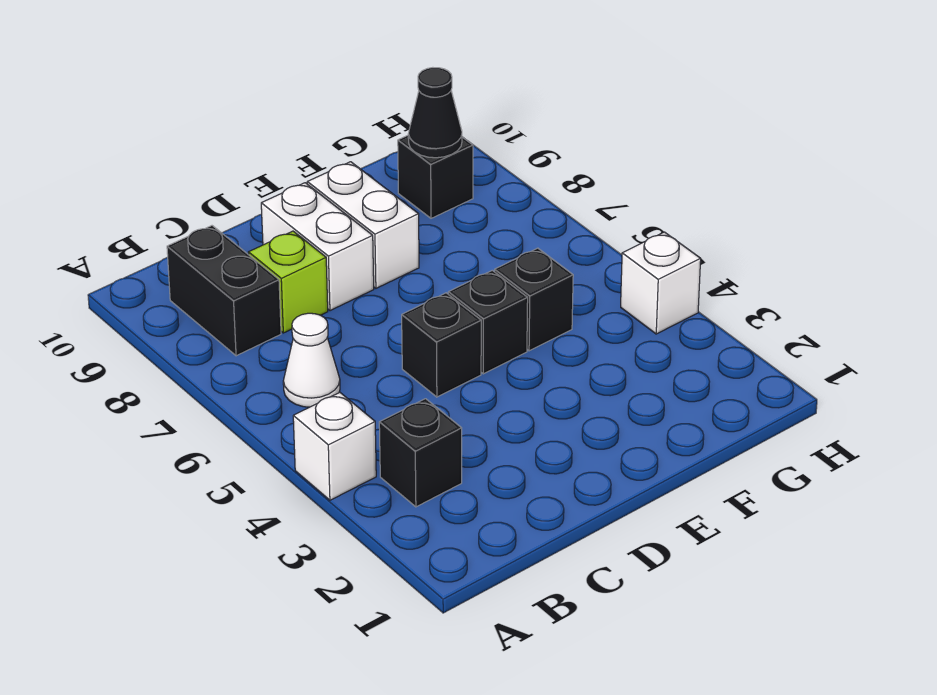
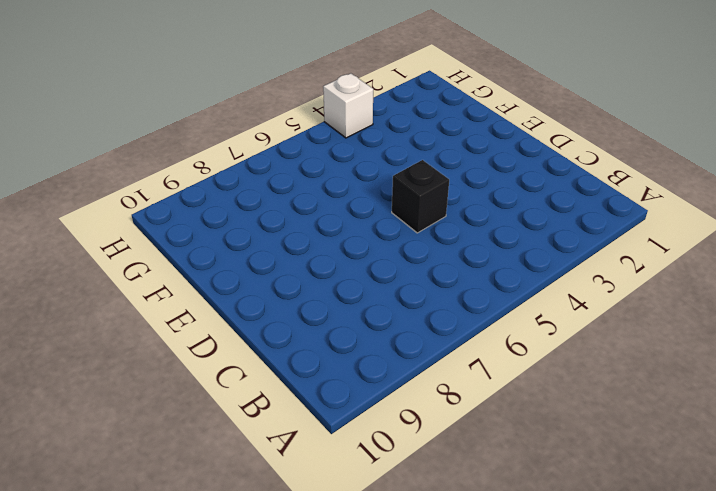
none -> white brick A4 level 1
none -> black brick B3 level 1
none -> white cone B6 level 1

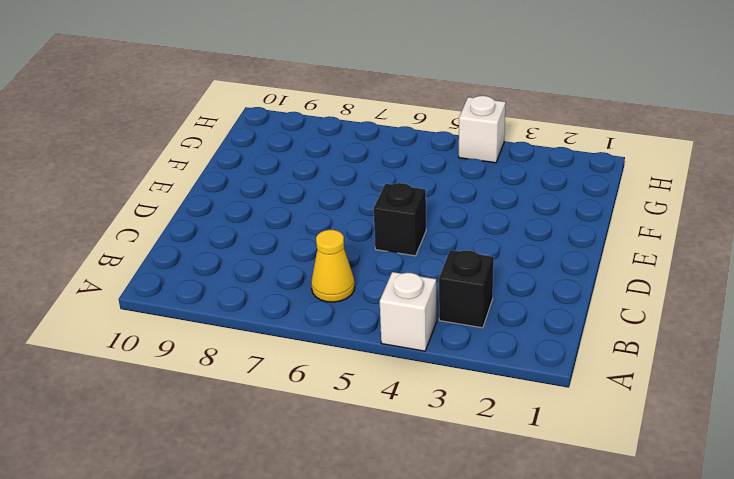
yellow cone B6 level 1 -> white cone B6 level 1
none -> black brick B8:B9 level 1
none -> lime brick C8 level 1
none -> white brick D8:D9 level 1

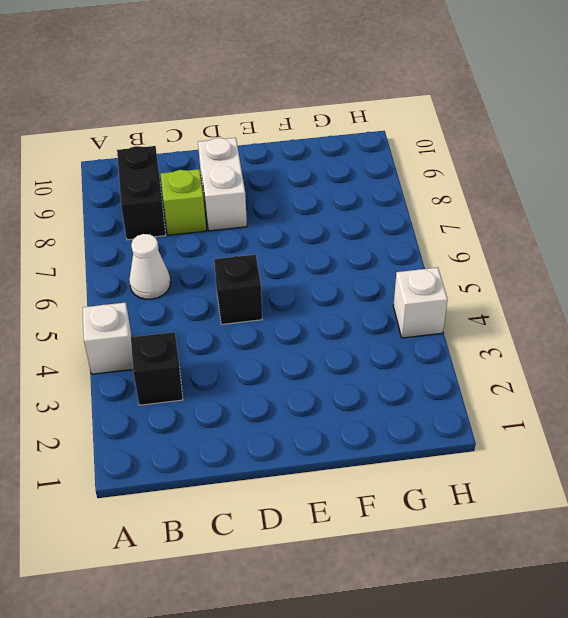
none -> black brick E5 level 1
none -> white brick E8:E9 level 1
none -> black brick F5 level 1

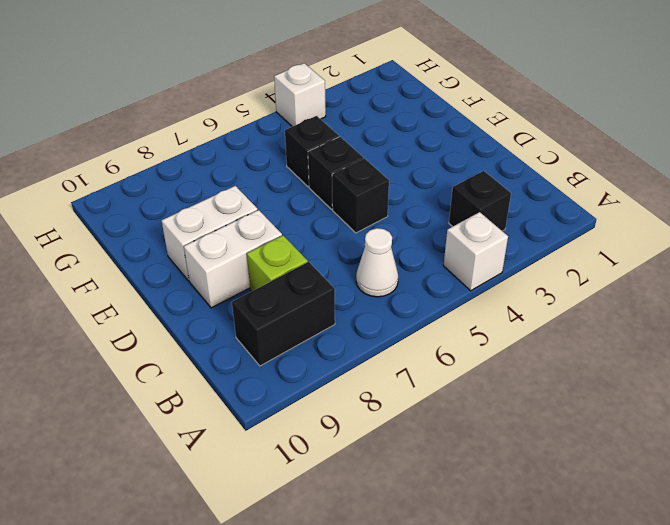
none -> black brick G9 level 1
none -> black cone G9 level 2

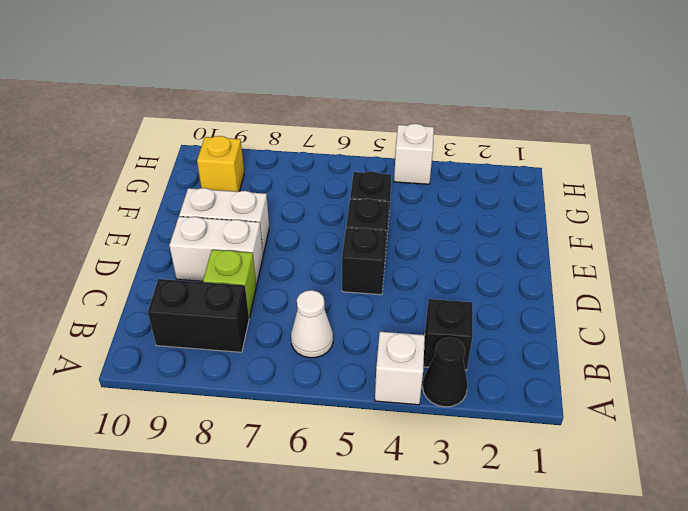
black cone A3 level 1 -> black cone G9 level 2
yellow brick G9 level 1 -> black brick G9 level 1

